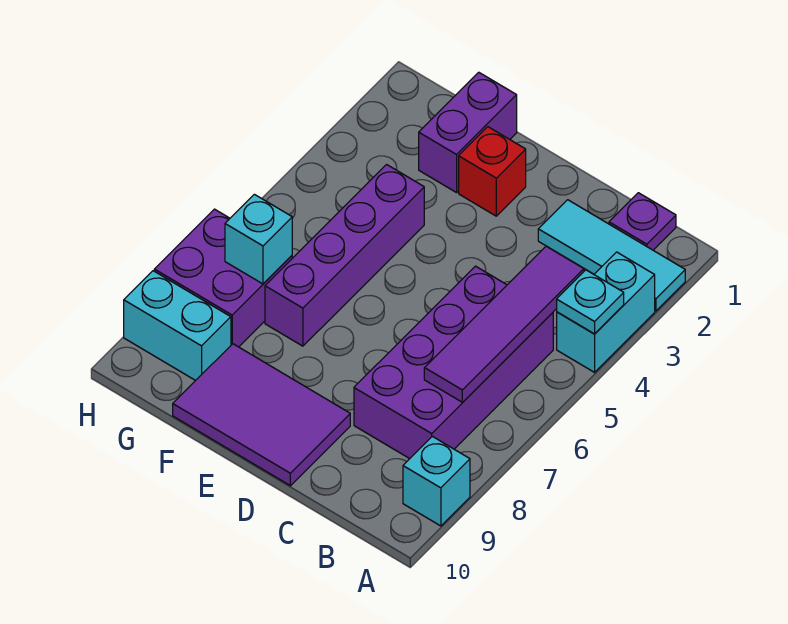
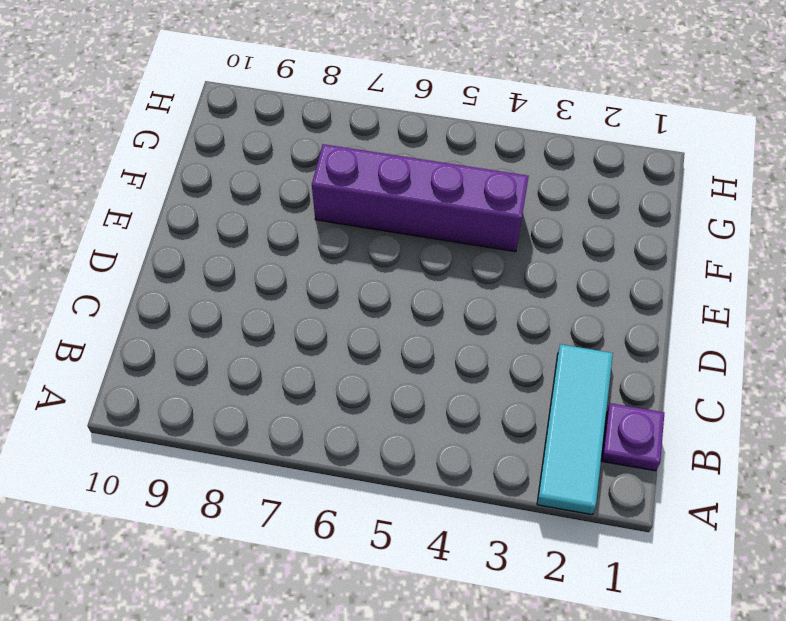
none -> cyan brick A3:A4 level 1
none -> cyan brick A9 level 1
none -> purple brick B5:C8 level 1

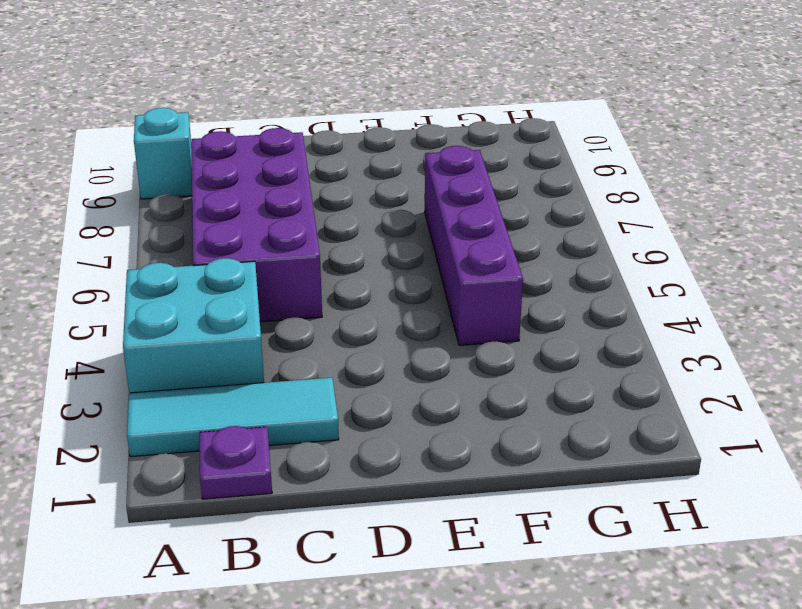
cyan brick A3:B4 level 1 -> cyan brick A3:A4 level 1
none -> purple tile D9:F10 level 1
none -> red brick E2 level 1
none -> purple brick F1:F2 level 1

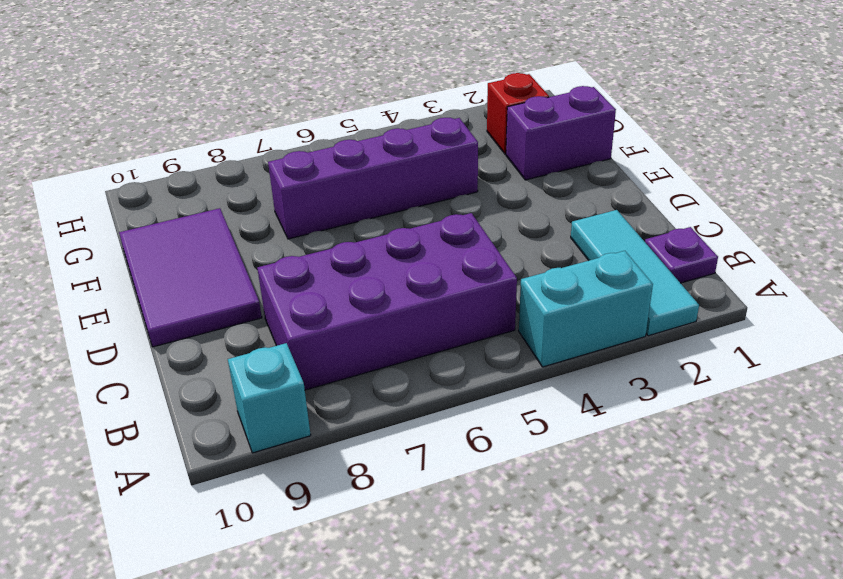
red brick G2 level 1 -> red brick E2 level 1
none -> purple brick G7:H8 level 1
none -> cyan brick G9:H9 level 1
none -> cyan plate A4 level 2

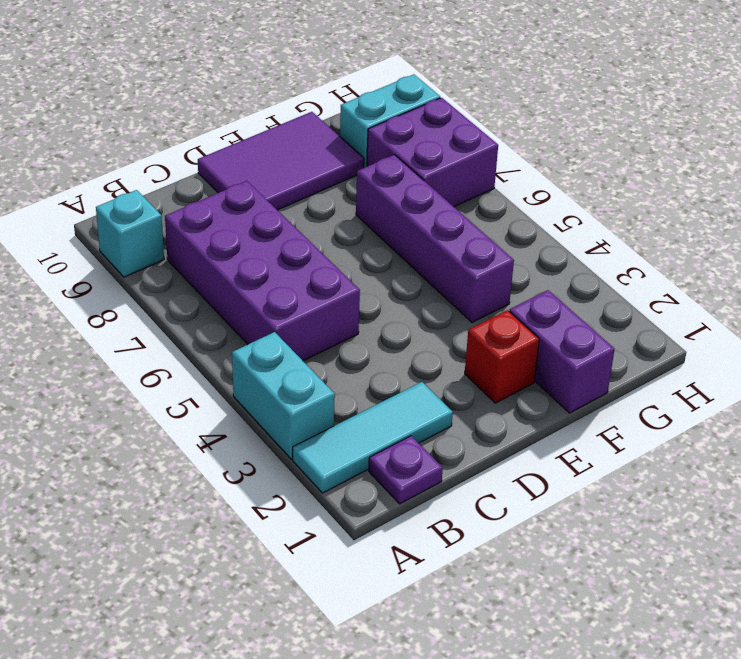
none -> cyan plate A4 level 2
none -> purple tile B4:B7 level 2
none -> cyan brick G7 level 2

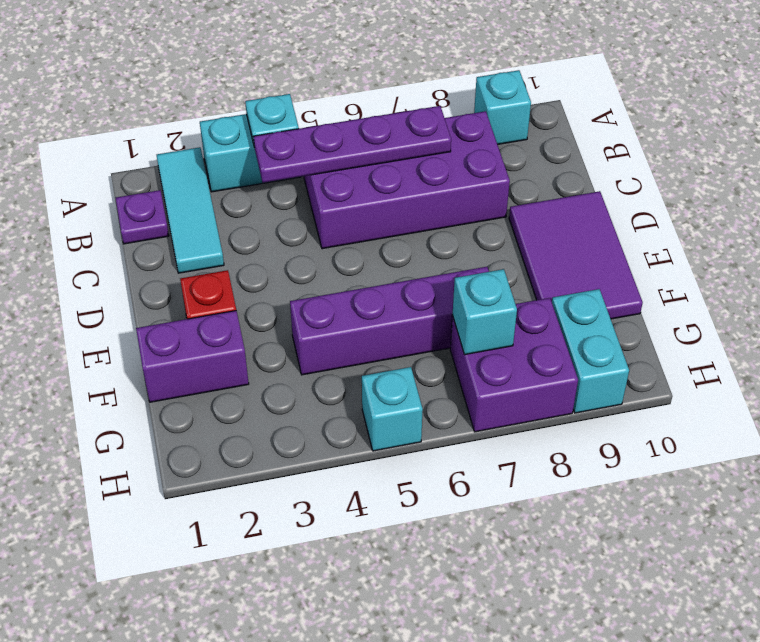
purple plate B4:B7 level 2 -> purple tile B4:B7 level 2
cyan brick H5 level 1 -> none

